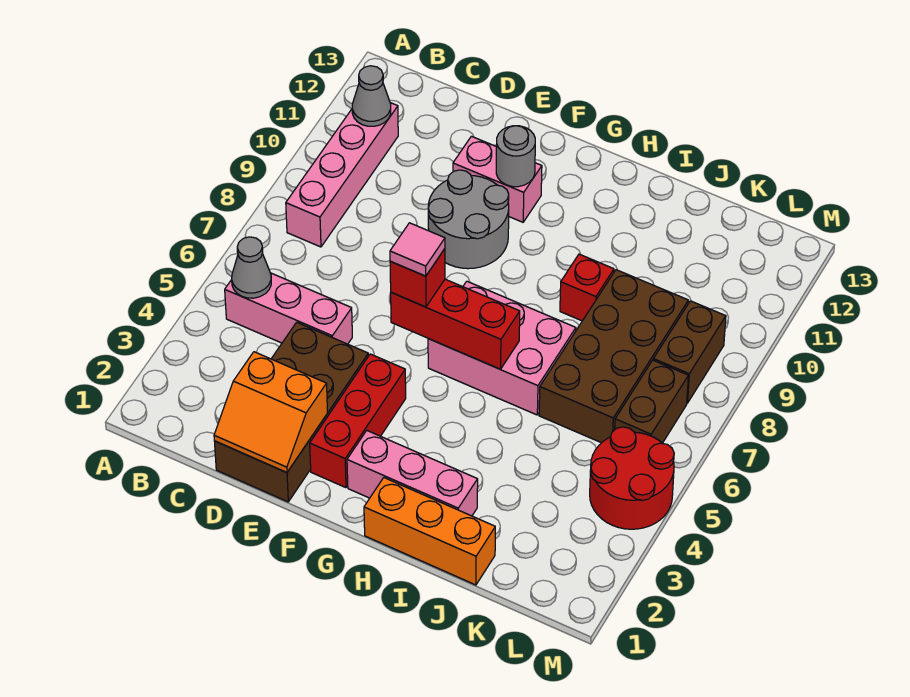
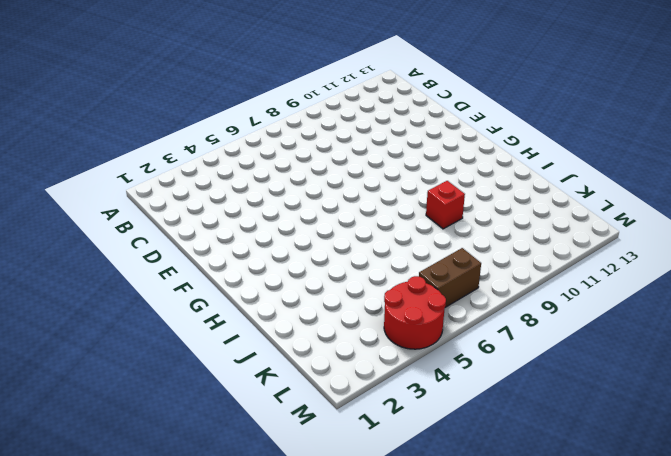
none -> pink brick B5:D5 level 1
none -> pink brick B8:B11 level 1
none -> brown brick D1:E4 level 1

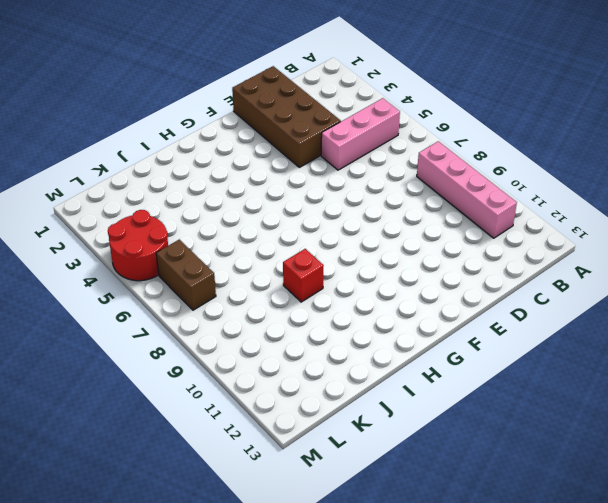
none -> grey round brick E9:F10 level 1
none -> pink brick E11:F11 level 1
none -> red brick F2:F4 level 1

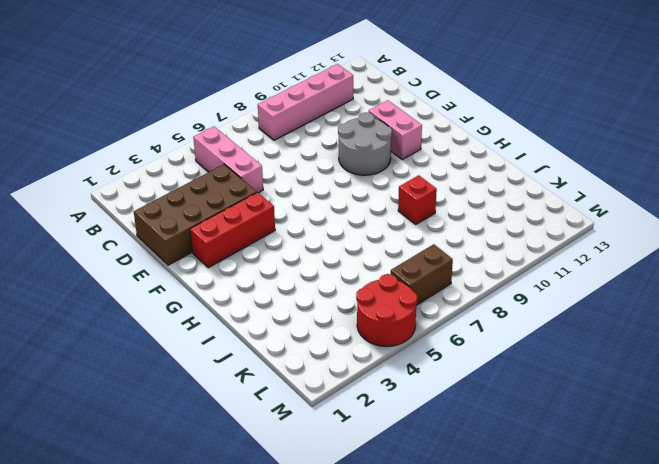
none -> pink brick G2:I2 level 1
none -> pink brick G6:I7 level 1
none -> orange brick H1:J1 level 1

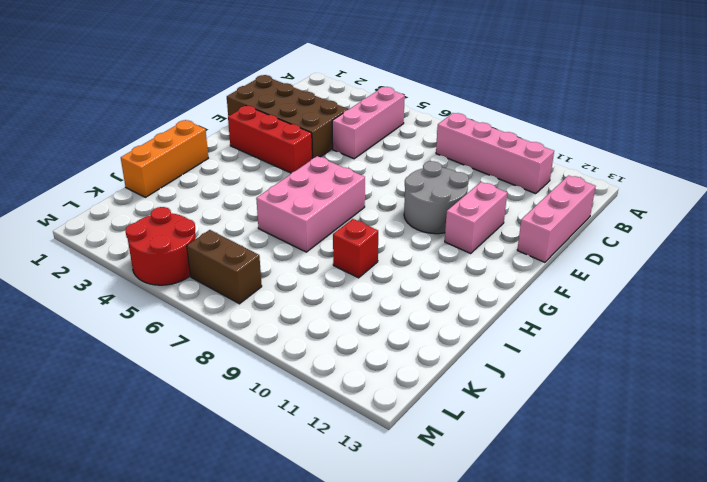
pink brick C13:E13 level 1 -> pink brick G2:I2 level 1
none -> brown brick J6:K9 level 1
none -> brown brick L8:L9 level 1
none -> grey cone B5 level 2

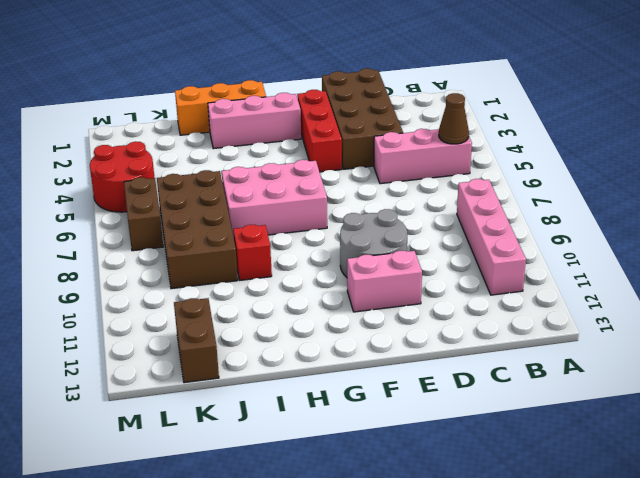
brown cone B5 level 2 -> grey cone B5 level 2
brown brick K12:K13 level 1 -> brown brick L8:L9 level 1
none -> grey cone B11 level 2
none -> orange slope D1:E2 level 2 top 2
none -> red brick F6:H6 level 2

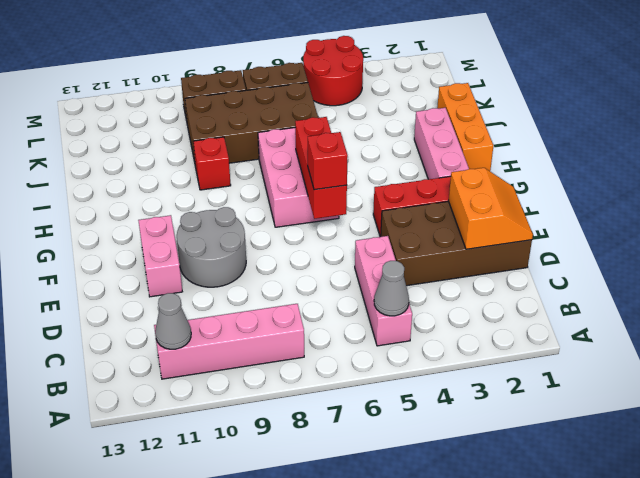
none -> grey round brick F11 level 2
none -> pink tile F6 level 4

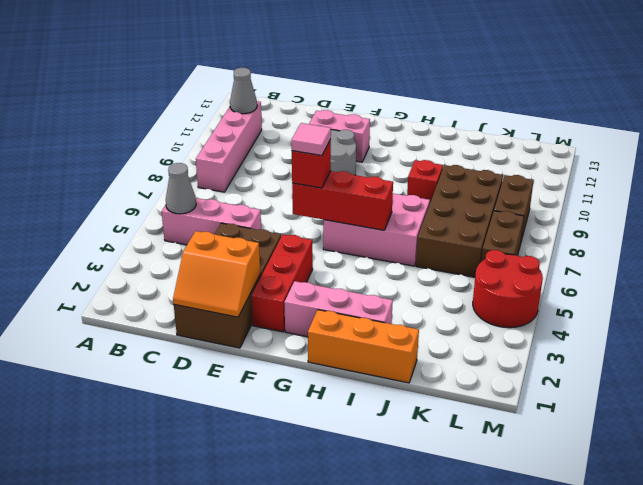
none -> grey round brick F11 level 2

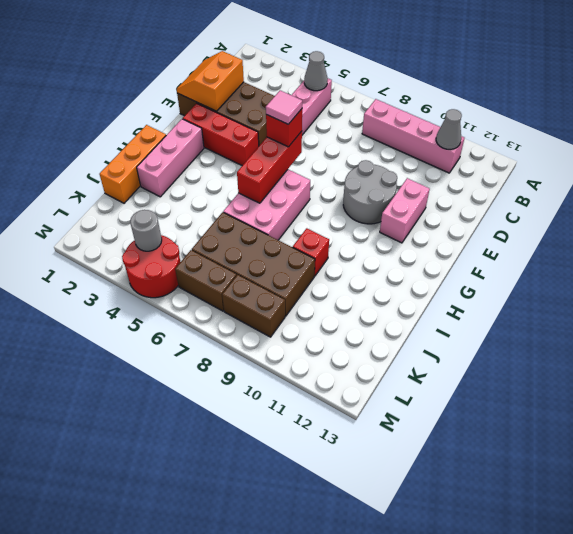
grey round brick L4 level 2 -> grey round brick F11 level 2

